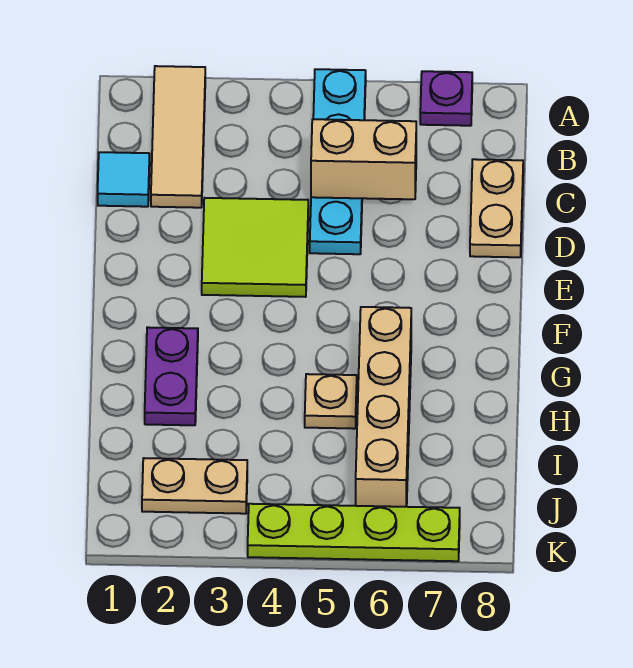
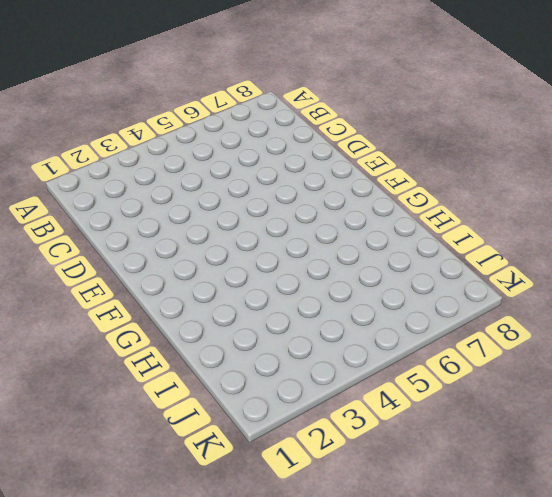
none -> tan tile A2:C2 level 1
none -> cyan plate A5:D5 level 1
none -> purple plate A7 level 1

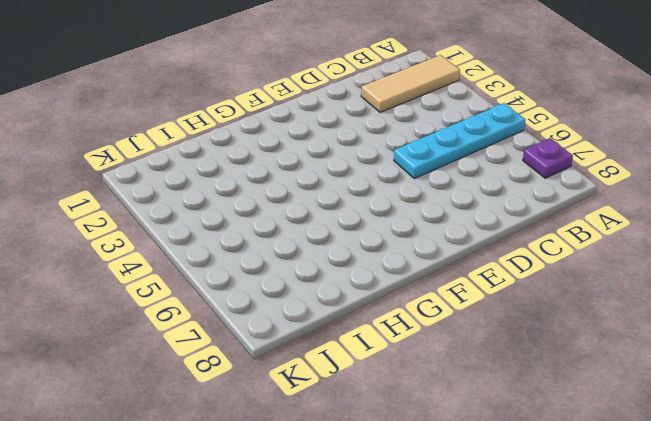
none -> cyan tile C1 level 1
none -> tan plate C8:D8 level 1
none -> lime tile D3:E4 level 1

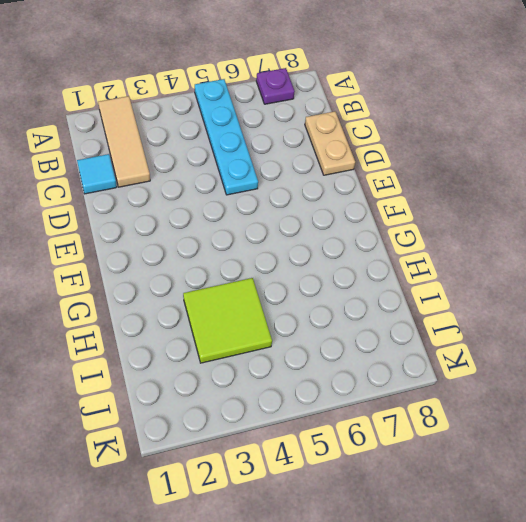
lime tile H3:I4 level 1 -> lime tile D3:E4 level 1
none -> purple plate G2:H2 level 1
none -> tan brick G6:J6 level 1
none -> tan plate H5 level 1

